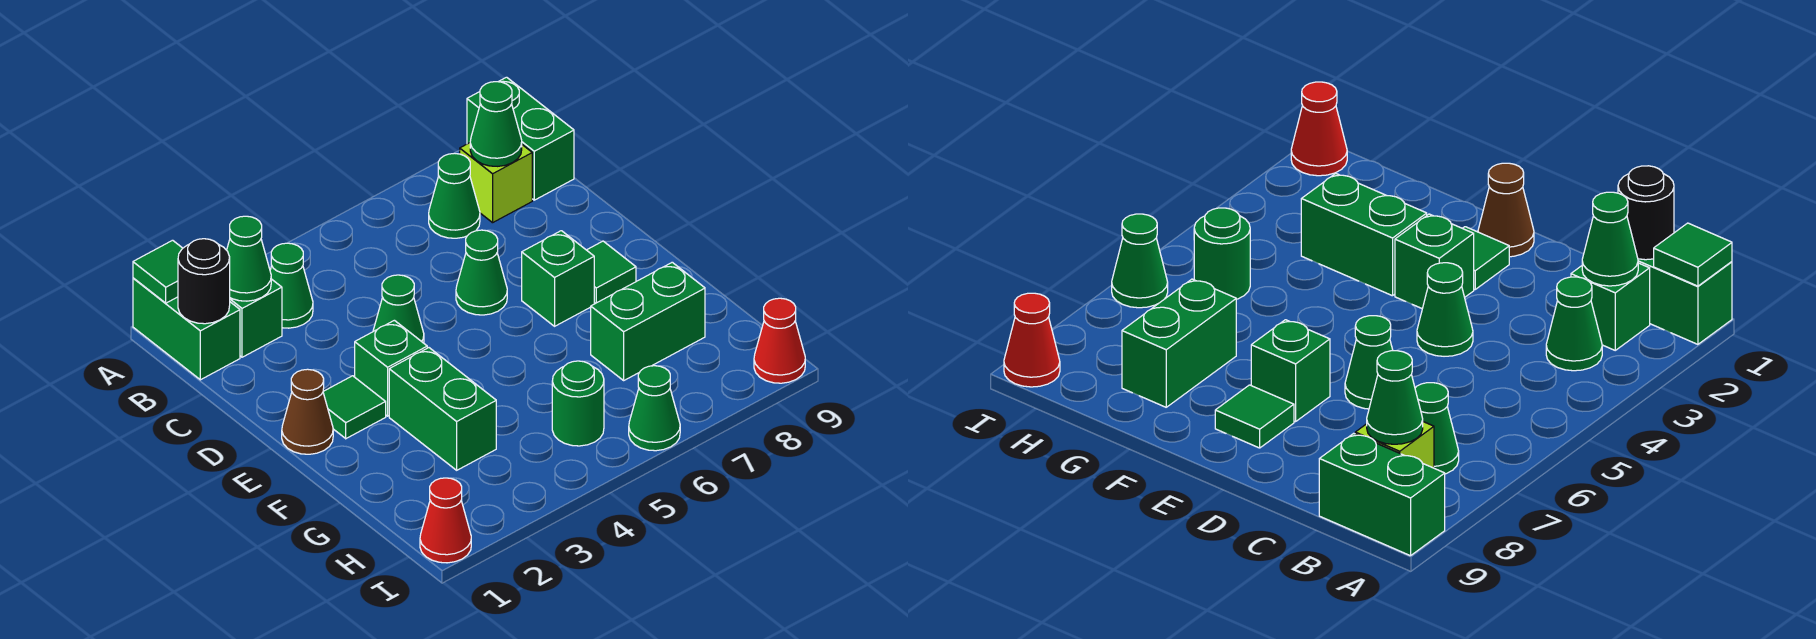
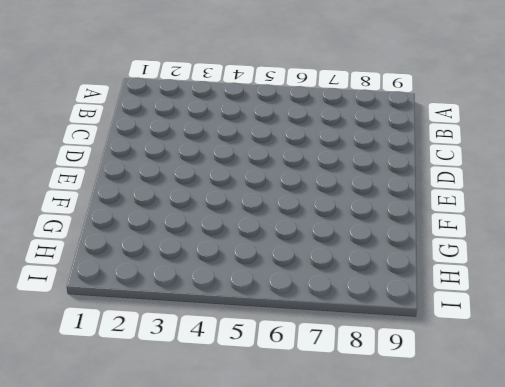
none -> green brick A1:B1 level 1
none -> green brick A9:B9 level 1
none -> green brick B2 level 1

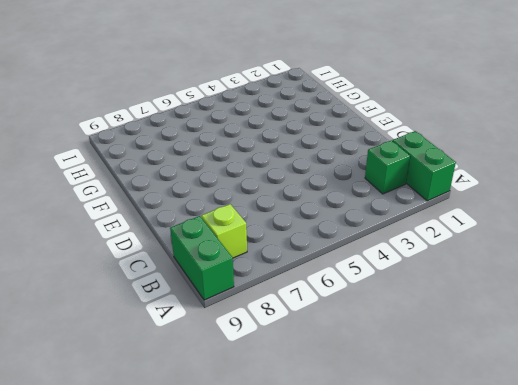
none -> green cone B3 level 1
none -> green cone B7 level 1
none -> green cone D4 level 1

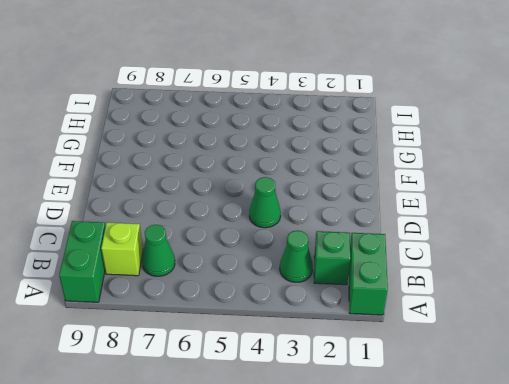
none -> green cone D6 level 1
none -> brown cone E1 level 1
none -> green tile E2 level 1

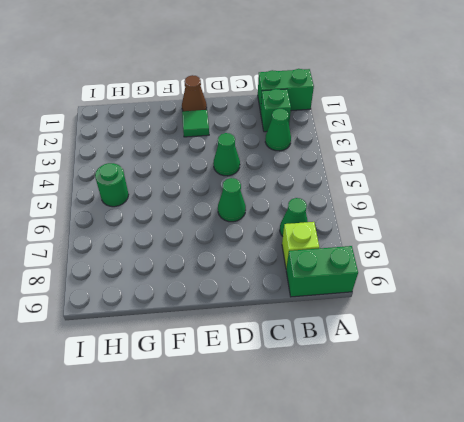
none -> green brick E3 level 1
none -> green brick E7 level 1
none -> green tile E8 level 1

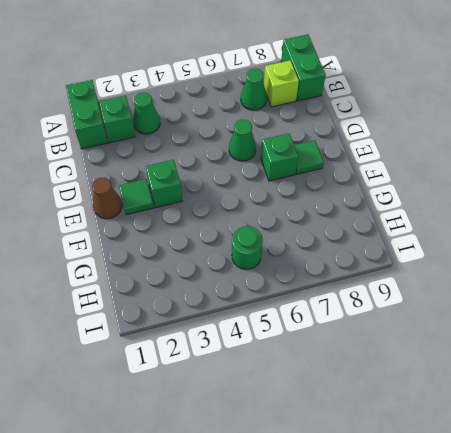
none -> green cone D4 level 1
none -> green brick F3:G3 level 1
none -> green brick G7:G8 level 1

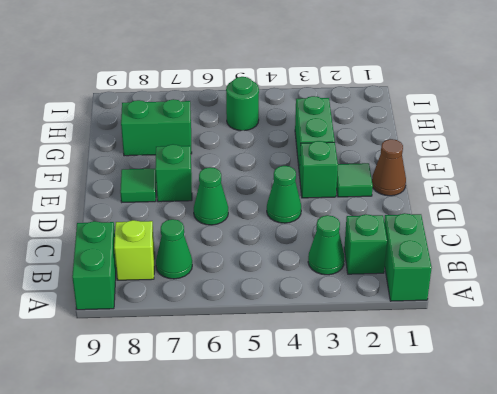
none -> red cone I1 level 1
none -> green cone I6 level 1
none -> red cone I9 level 1

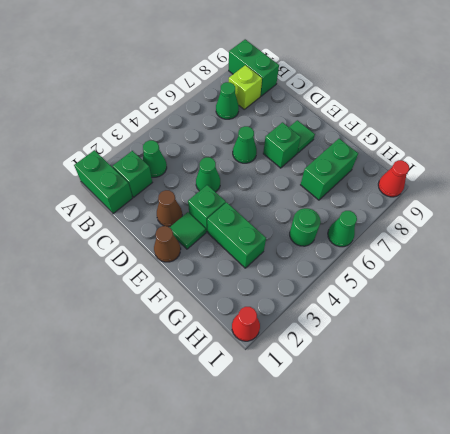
brown cone D2 level 1 -> none
none -> green tile A1 level 2
none -> black round brick B1 level 2
none -> green cone B2 level 2

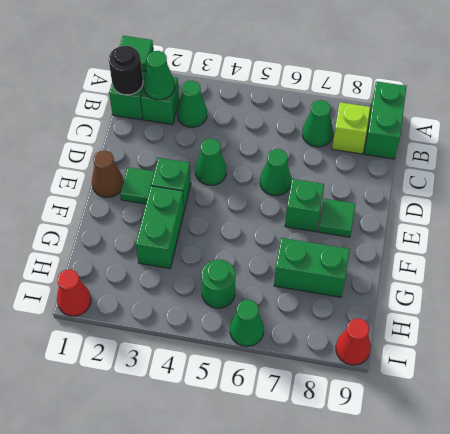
none -> green cone B8 level 2

